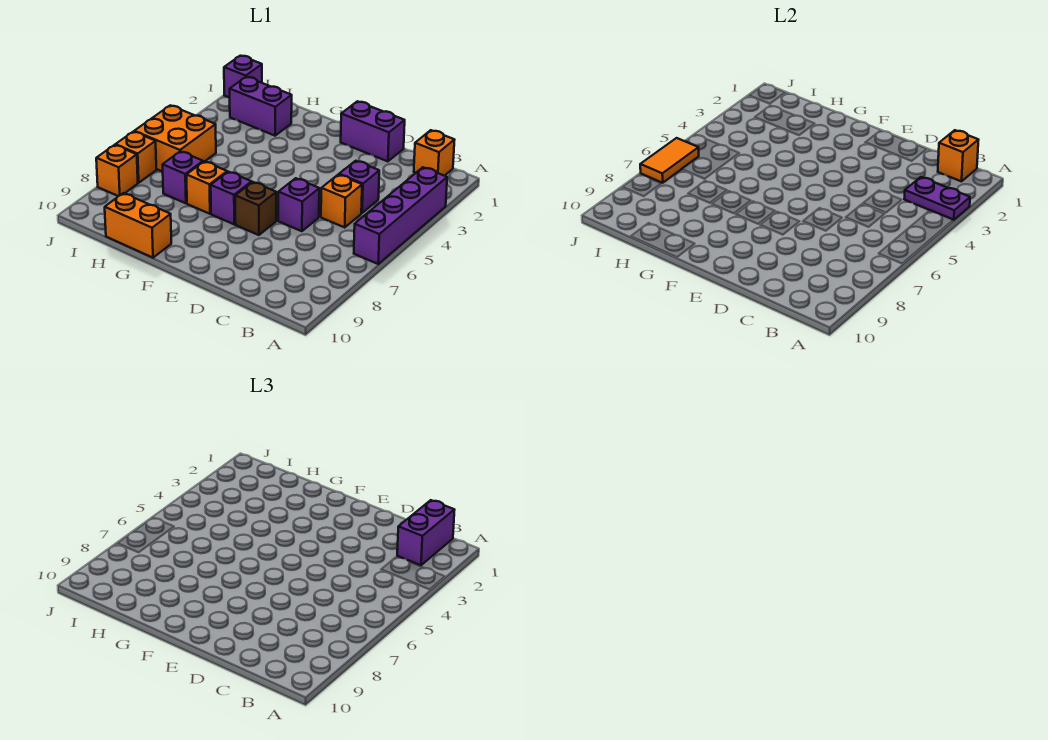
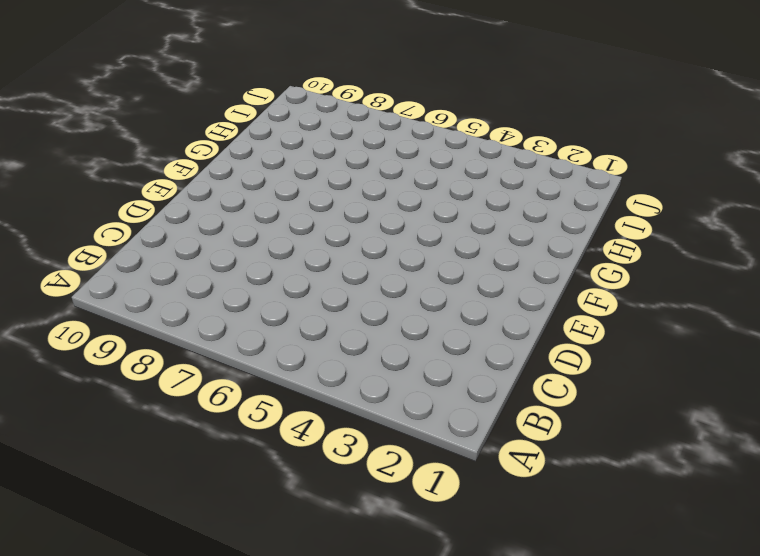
none -> purple brick A3:A6 level 1
none -> orange brick B1 level 1
none -> purple brick C4 level 1

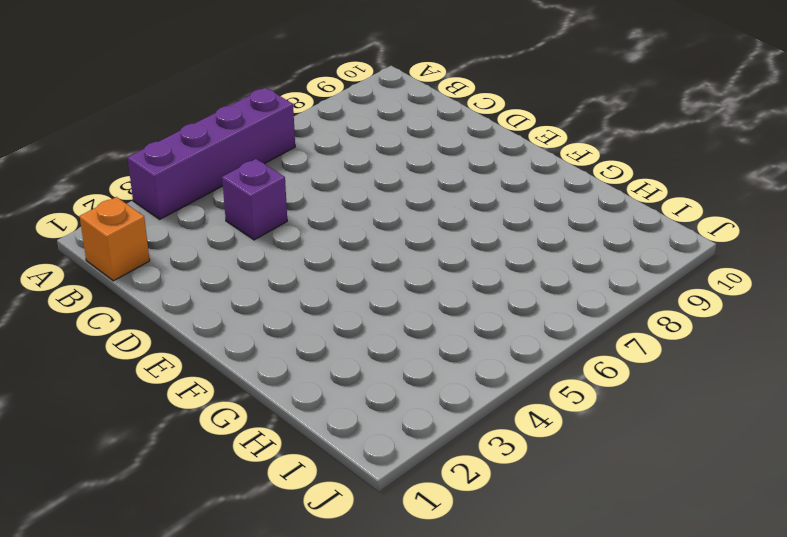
none -> orange brick C5 level 1
none -> purple brick D1:E1 level 1
none -> purple brick D6 level 1

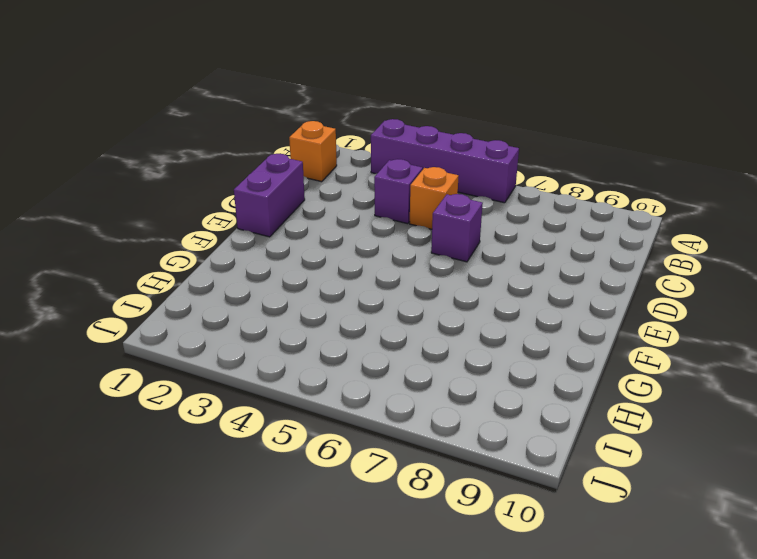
none -> brown brick E7 level 1
none -> purple brick F7 level 1
none -> orange brick G7 level 1

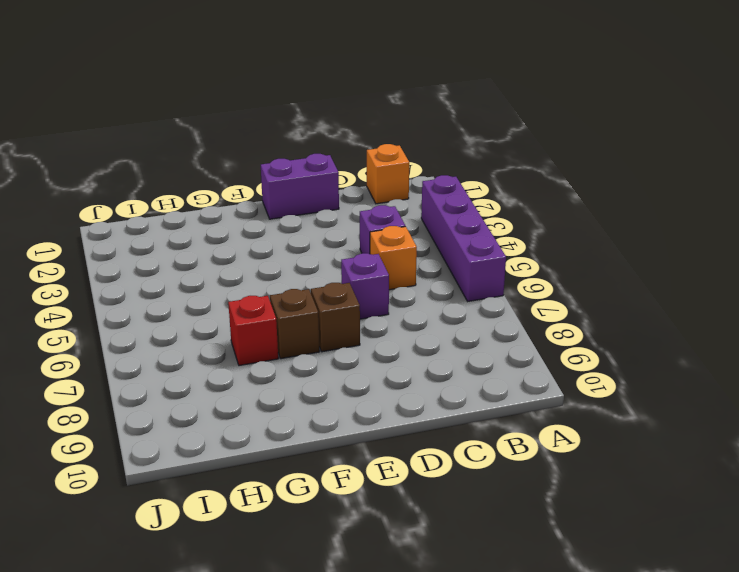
brown brick F7 level 1 -> purple brick F7 level 1
red brick G7 level 1 -> orange brick G7 level 1
none -> orange brick G10:H10 level 1
none -> purple brick H2:I2 level 1
none -> purple brick H7 level 1

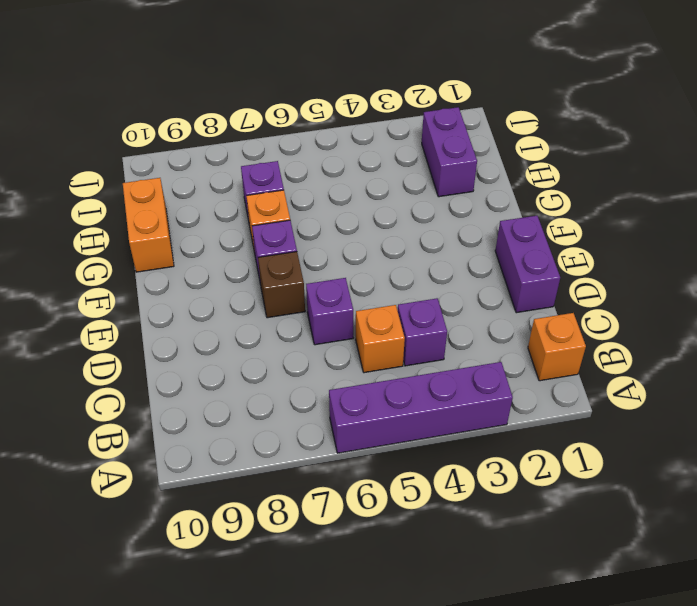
none -> orange brick I5:J6 level 1
none -> purple brick J1 level 1
none -> orange brick J7 level 1

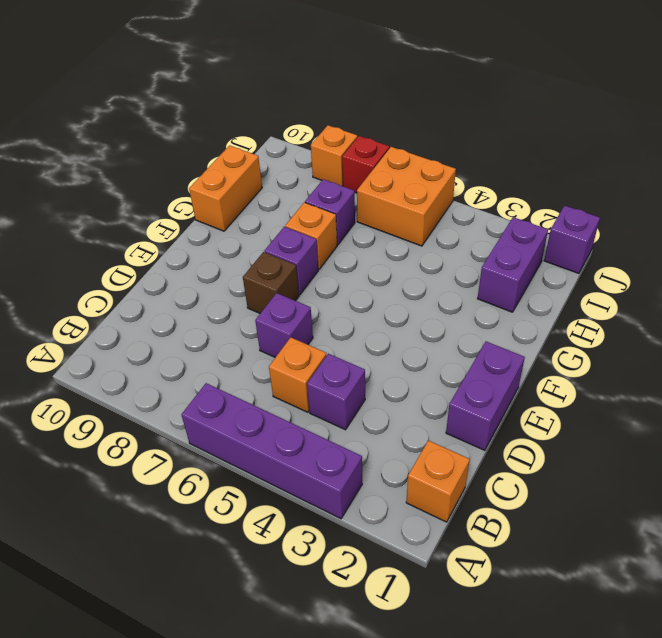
red brick J7 level 1 -> orange brick J7 level 1
none -> purple plate A3:B3 level 2
none -> orange brick B1 level 2
none -> orange tile J6:J7 level 2

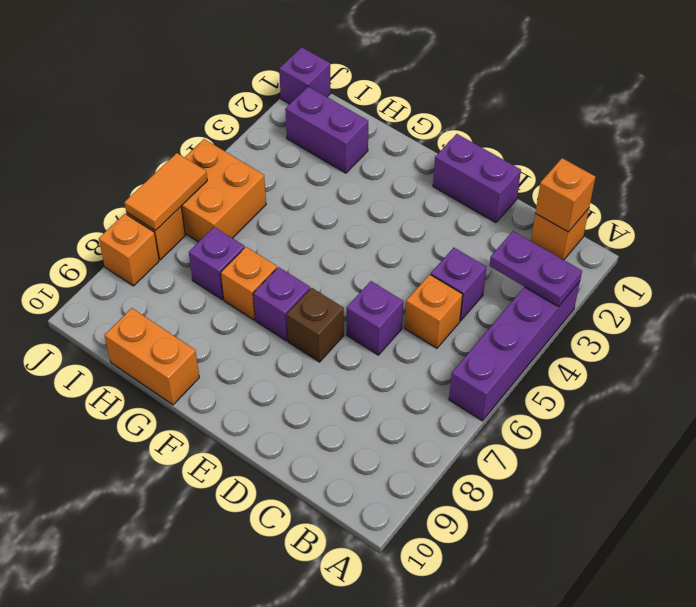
none -> purple brick B1:B2 level 3

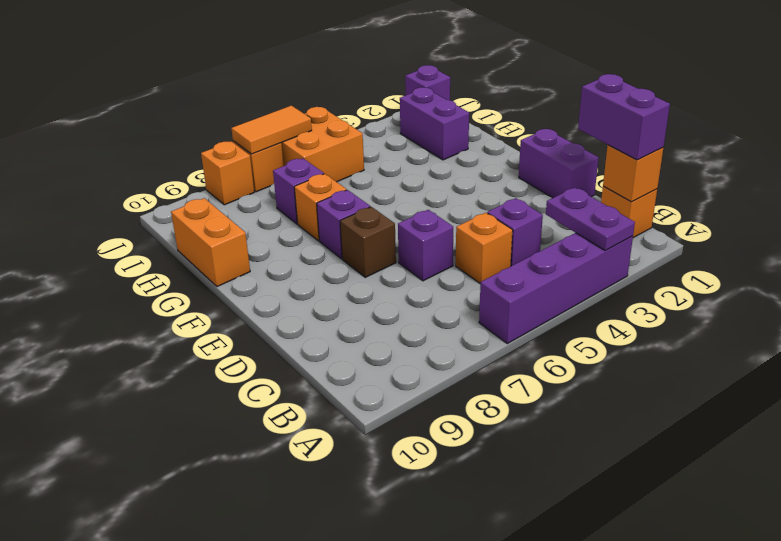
purple brick B1:C1 level 3 -> purple brick B1:B2 level 3

